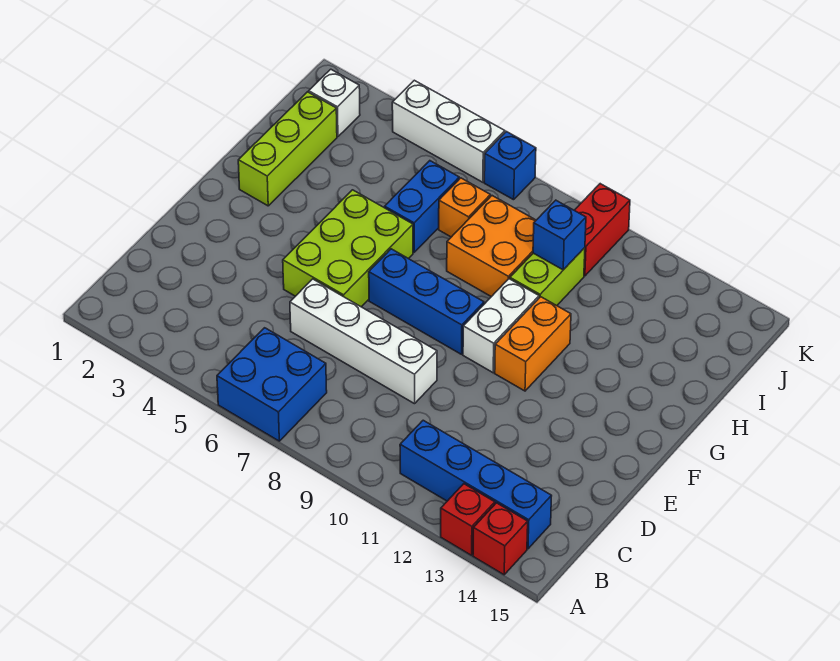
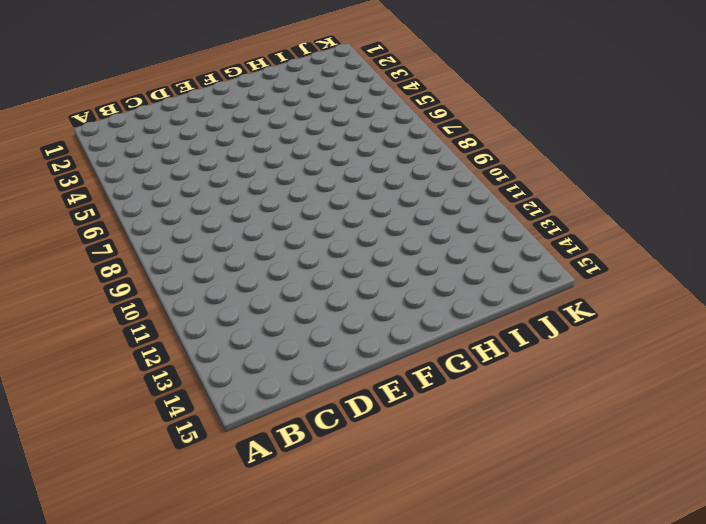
none -> blue brick A6:B7 level 1
none -> red brick A13 level 1
none -> red brick A14 level 1

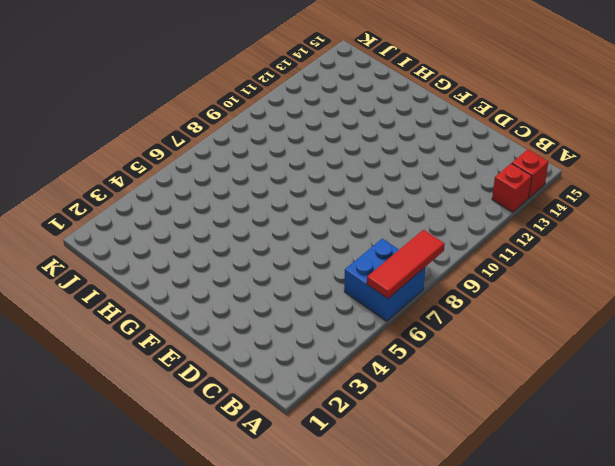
red tile A6:A8 level 2 -> none
none -> blue brick B11:B14 level 1
none -> white brick D6:D9 level 1
none -> lime brick E5:G6 level 1

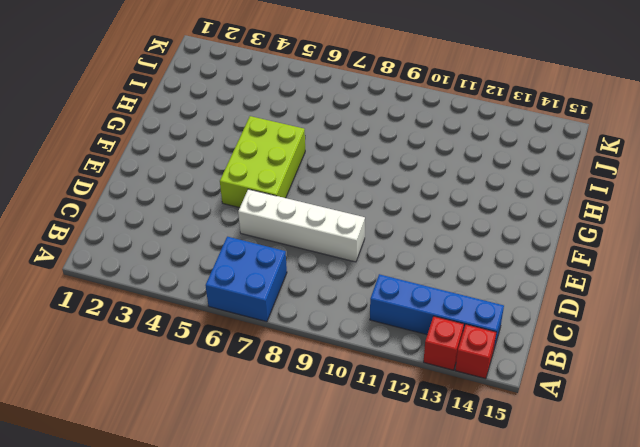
none -> blue brick F7:F9 level 1
none -> white brick F10:G10 level 1
none -> orange brick F11:G11 level 1

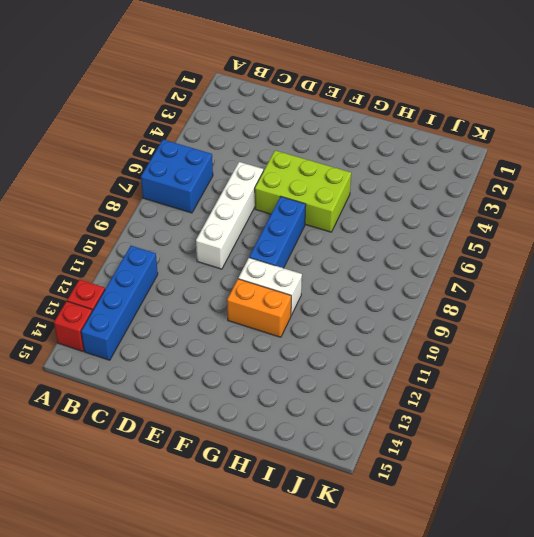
none -> lime brick G2:I2 level 1
none -> blue brick H6:I6 level 1
none -> orange brick H8:I9 level 1

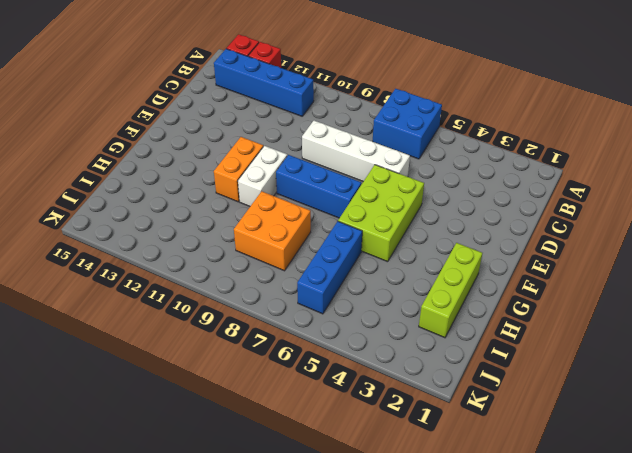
blue brick H6:J6 level 1 -> blue brick H6:I6 level 1
none -> lime brick H10:I10 level 1
none -> orange brick I7 level 1
none -> white brick J2 level 1

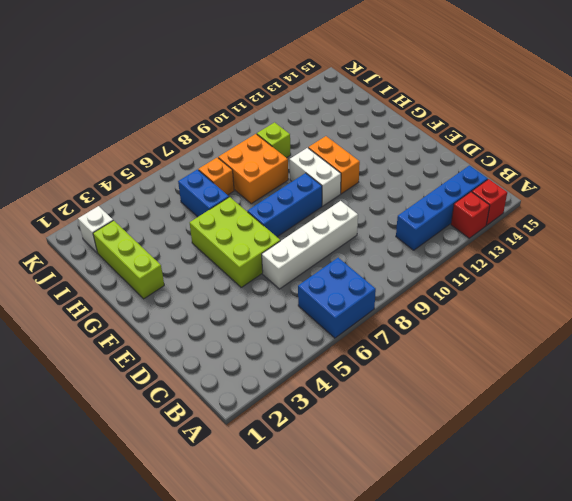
lime brick I10 level 1 -> lime brick H10:I10 level 1
none -> red brick J10:K10 level 1
none -> white brick K4:K6 level 1
none -> blue brick K7 level 1

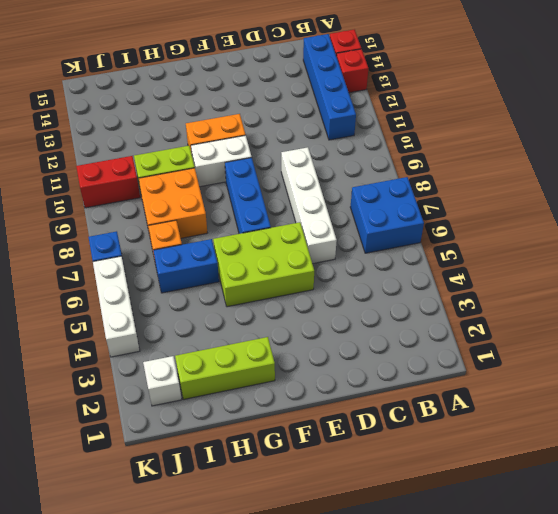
none -> blue brick I10 level 2

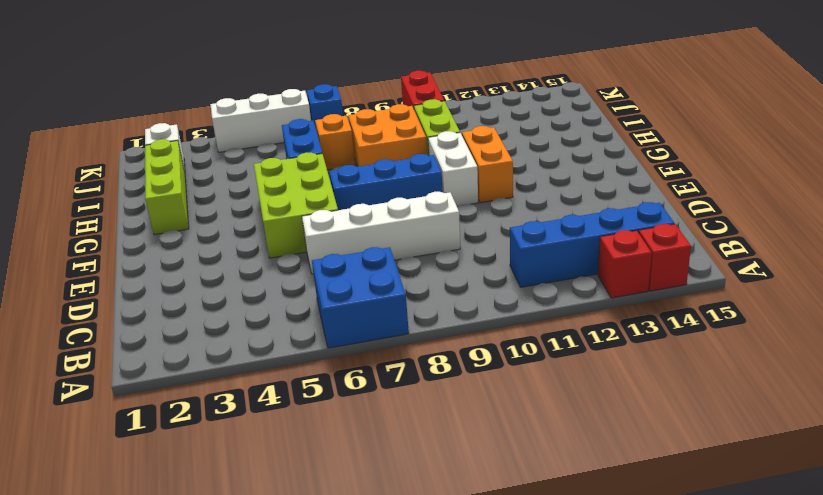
none -> blue brick I10 level 2

